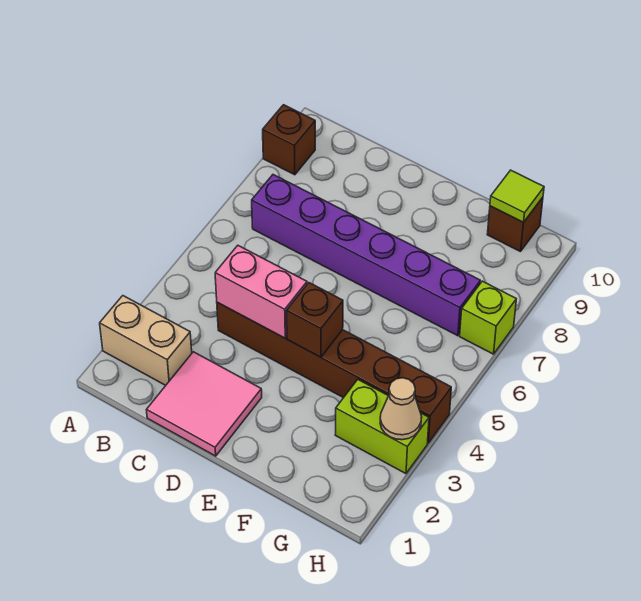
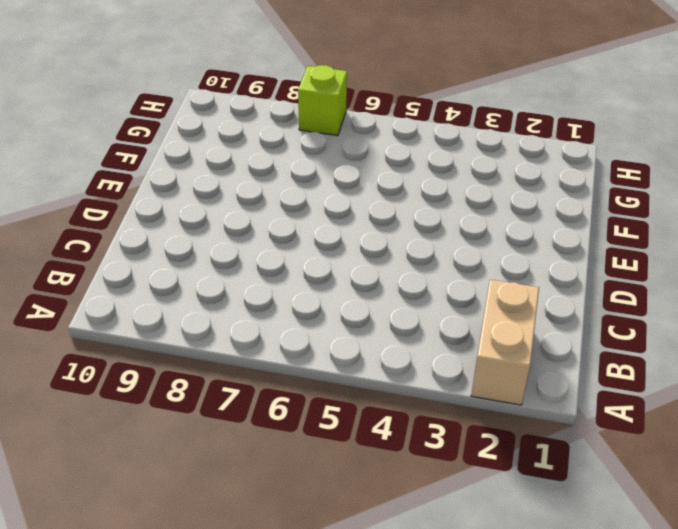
none -> brown brick A9 level 1
none -> purple brick B7:G7 level 1
none -> pink tile C1:D2 level 1

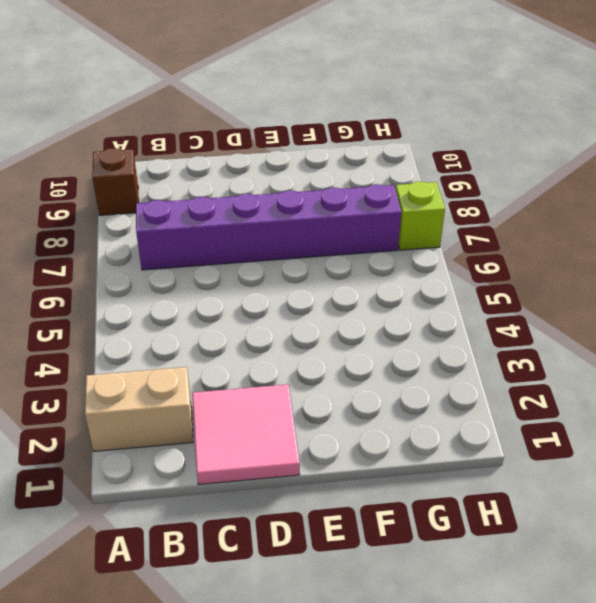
none -> brown brick C4:H4 level 1
none -> lime brick G3:H3 level 1
none -> brown brick G10 level 1

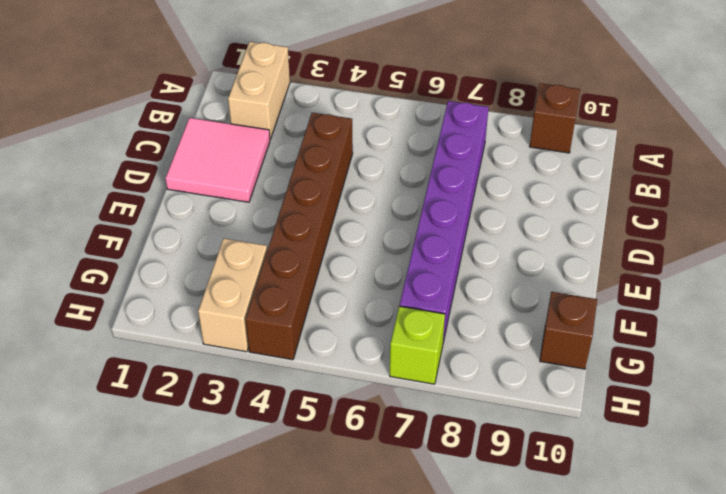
tan brick G3:H3 level 1 -> lime brick G3:H3 level 1
none -> pink brick C4:D4 level 2
none -> brown brick E4 level 2
none -> lime tile G10 level 2

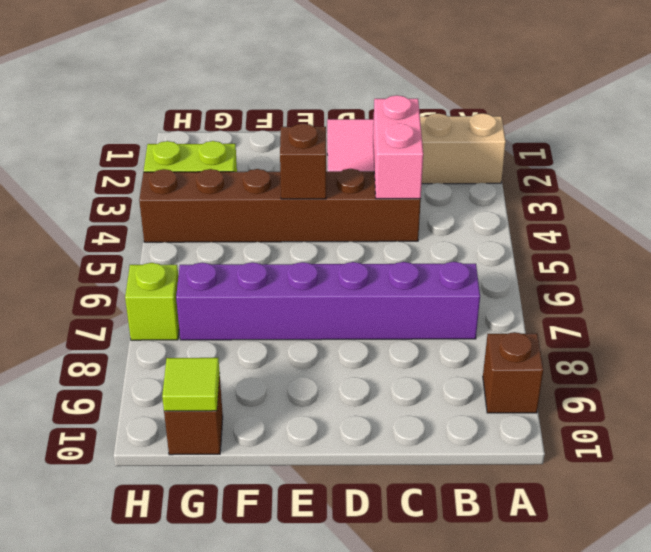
pink brick C3:C4 level 2 -> pink brick C4:D4 level 2
none -> tan cone H3 level 2

